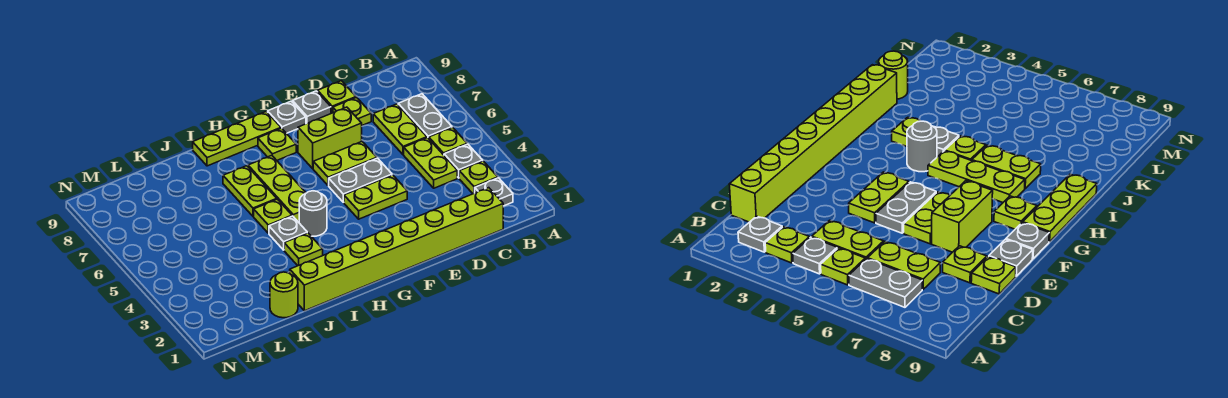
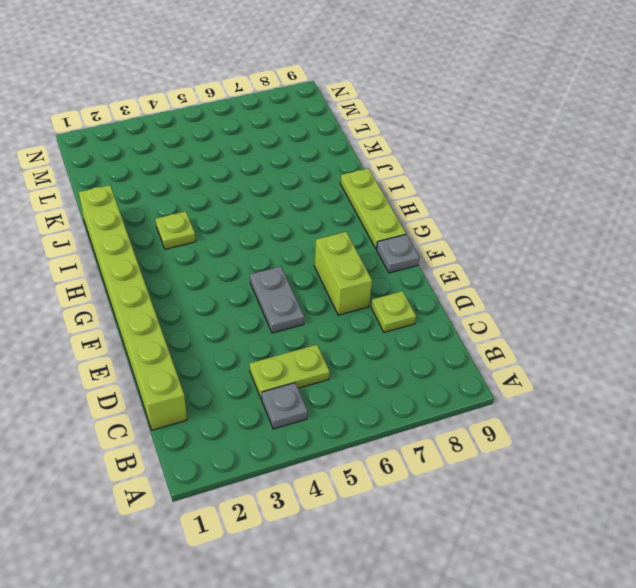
none -> grey plate B2 level 1
none -> lime plate B3 level 1
none -> lime plate B5 level 1

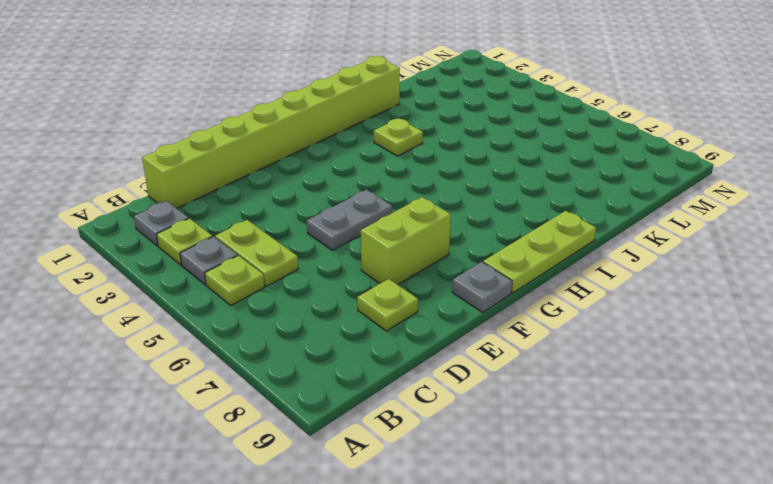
none -> grey plate B6:B7 level 1
none -> lime plate C6:C7 level 1
none -> lime plate D9 level 1

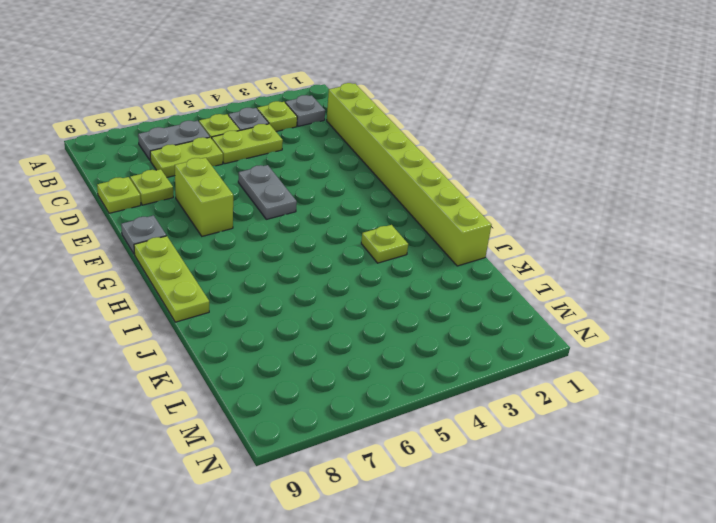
none -> lime plate E4:F4 level 1
none -> lime plate E6:F6 level 1
none -> grey plate E9 level 1

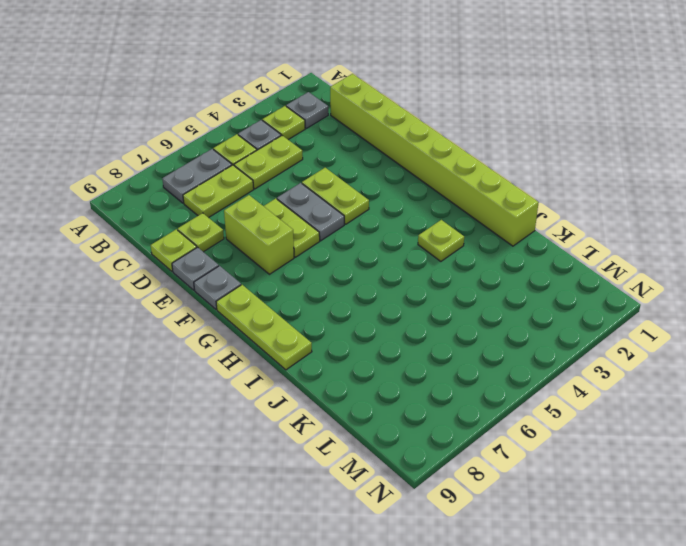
none -> lime plate G8 level 1
none -> grey round brick H4 level 1
none -> lime plate H5:H7 level 1

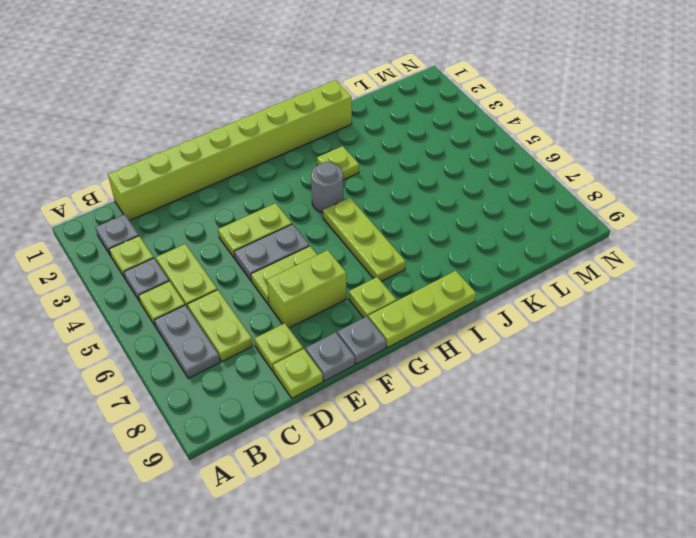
none -> grey plate I4 level 1
none -> lime plate I5 level 1
none -> lime plate I6:I7 level 1

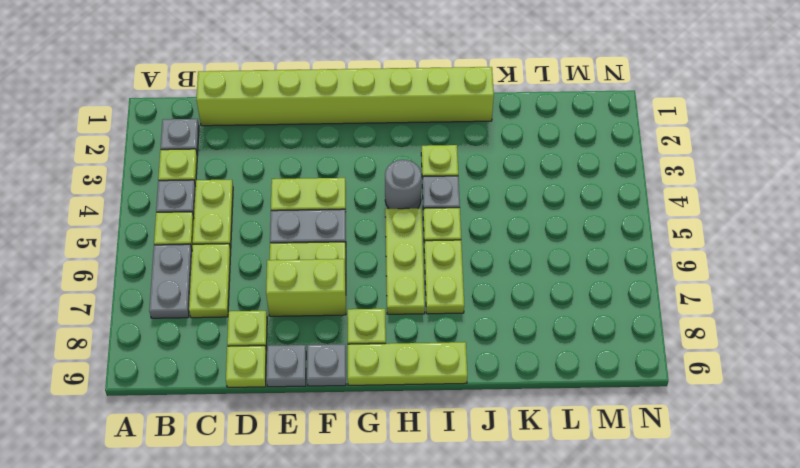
none -> lime round brick K1 level 1

